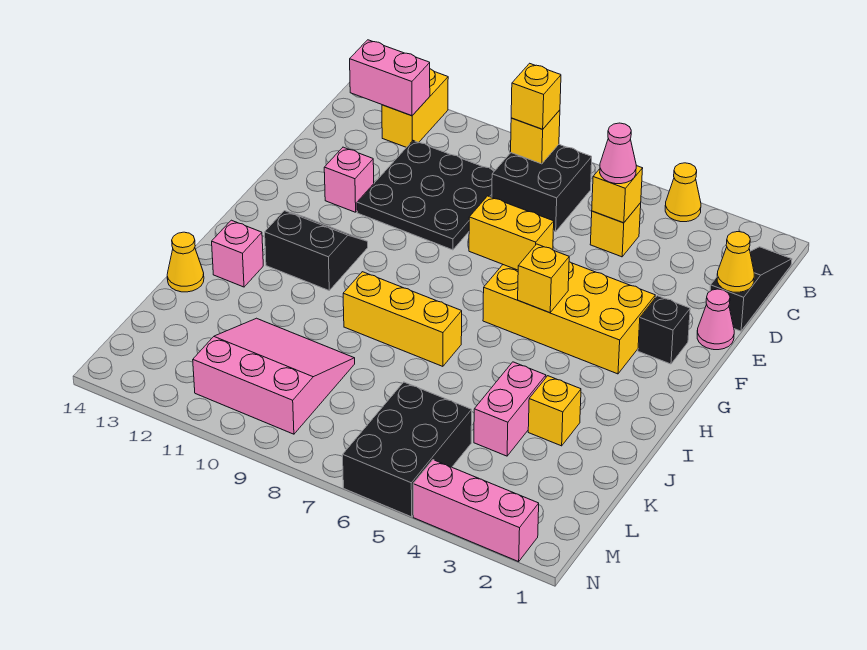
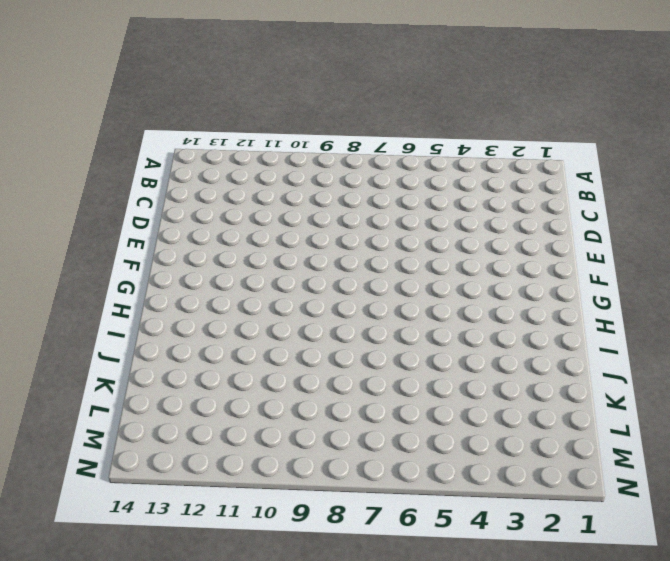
none -> yellow cone A4 level 1
none -> yellow brick A12:B12 level 1
none -> black slope B1:D1 level 1 top D

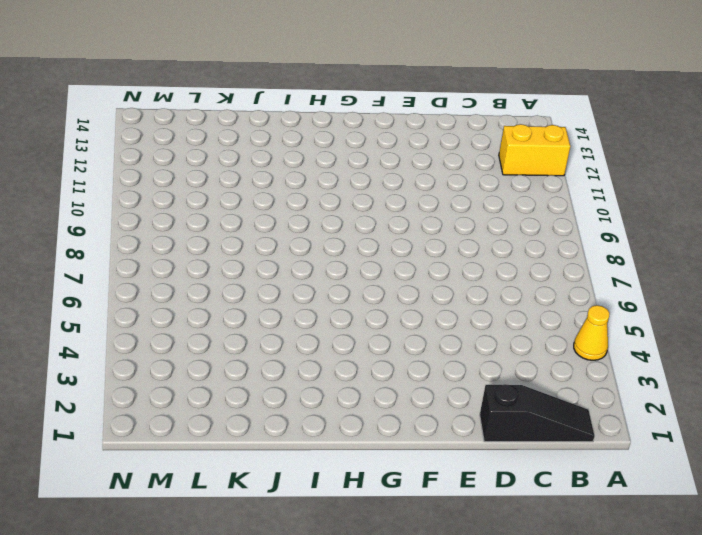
none -> black brick B7:C8 level 1
none -> yellow brick C5 level 1
none -> black plate C9:E11 level 1

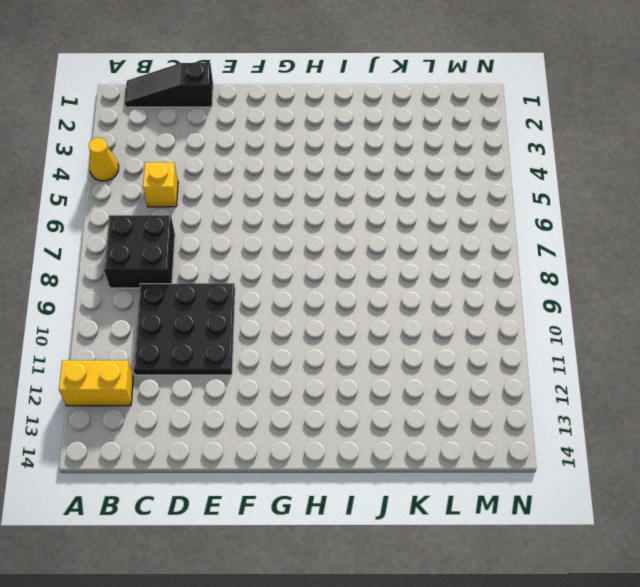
none -> pink cone E1 level 1
none -> pink brick E12 level 1
none -> black brick F2 level 1

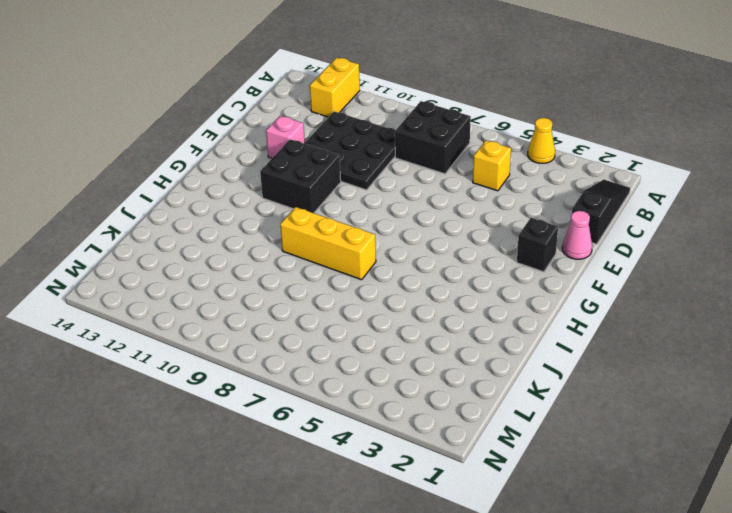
black brick F10:G11 level 1 -> black slope G11:H12 level 1 top H
none -> yellow brick F3:G6 level 1
none -> pink brick I13 level 1
none -> yellow brick J3 level 1

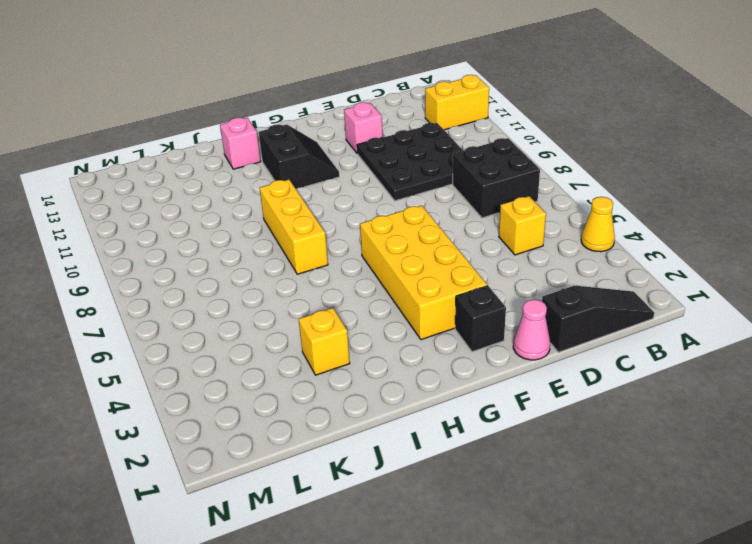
none -> pink brick J4:K4 level 1
none -> yellow cone J14 level 1
none -> pink slope K9:M11 level 1 top M

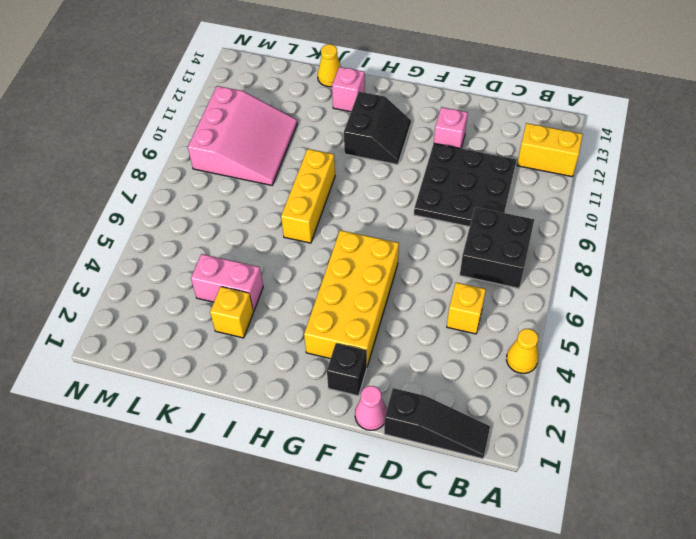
none -> black brick L5:N6 level 1
none -> pink brick N2:N4 level 1
none -> yellow brick B8 level 2

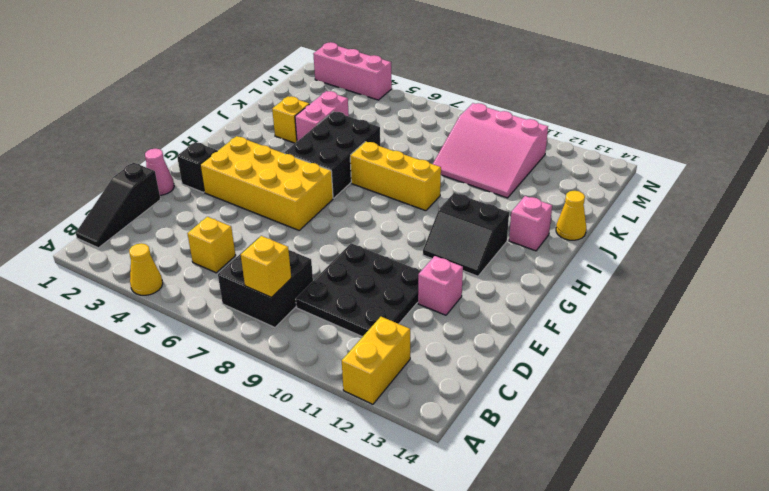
black brick H5:J6 level 1 -> black brick L5:N6 level 1
none -> pink brick B12:B13 level 2
none -> yellow brick C5 level 2
none -> yellow cone D1 level 2

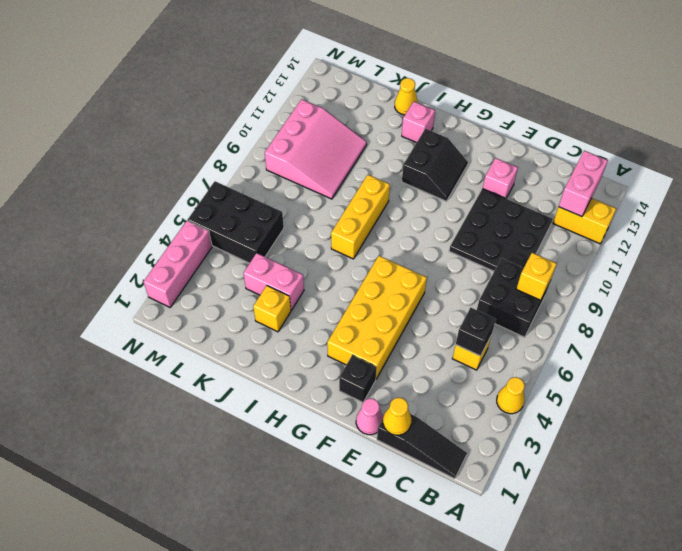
black brick C5 level 2 -> yellow brick C5 level 2
none -> yellow brick F6:F7 level 2
none -> yellow brick G5 level 2
none -> yellow brick B8 level 3

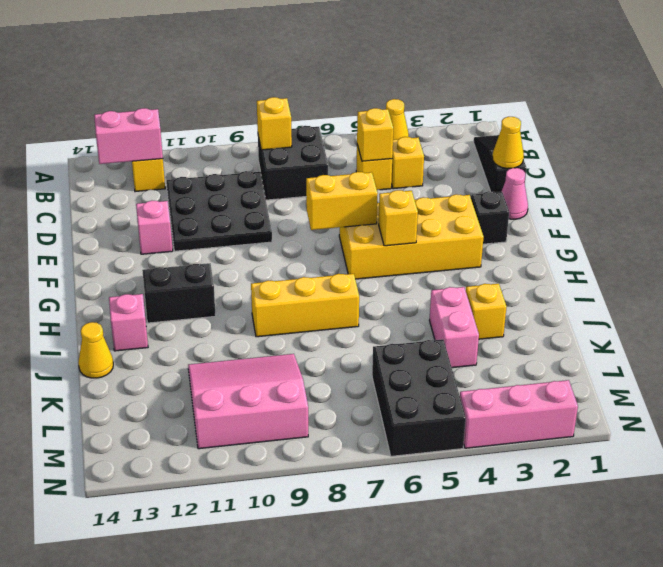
yellow brick C4 level 1 -> yellow brick B8 level 3
none -> pink cone C5 level 3

